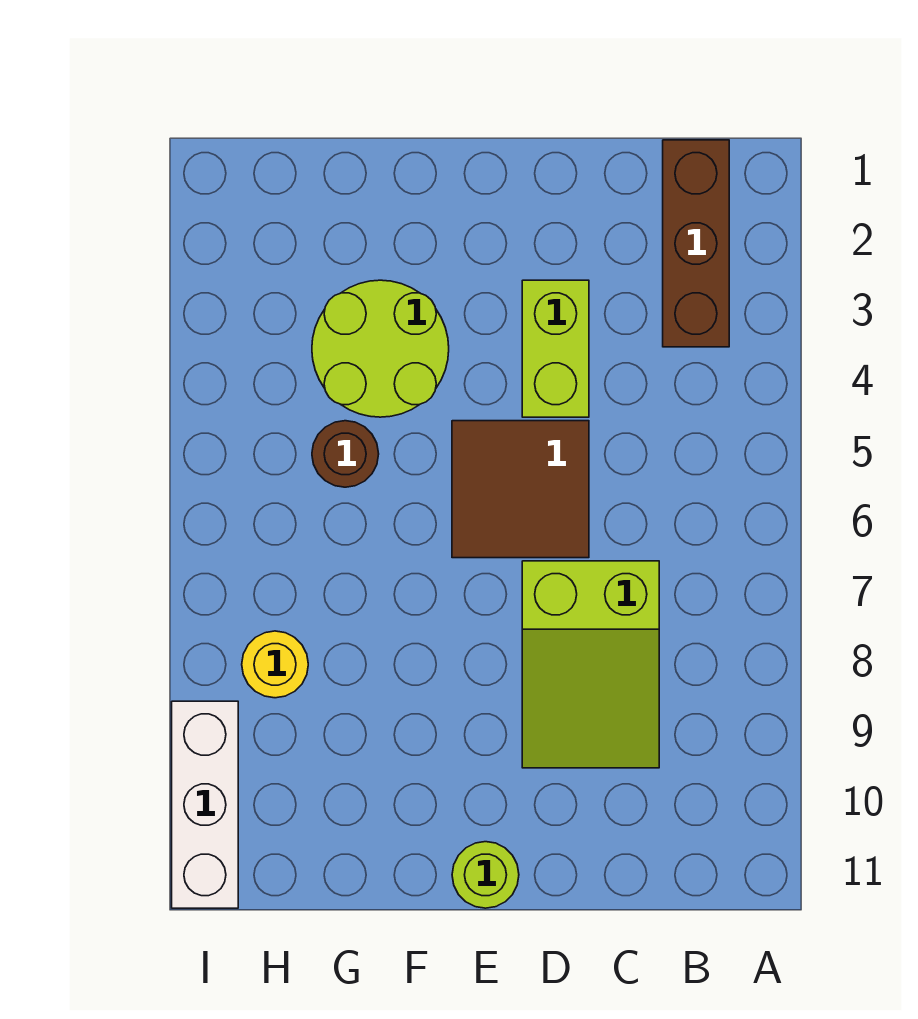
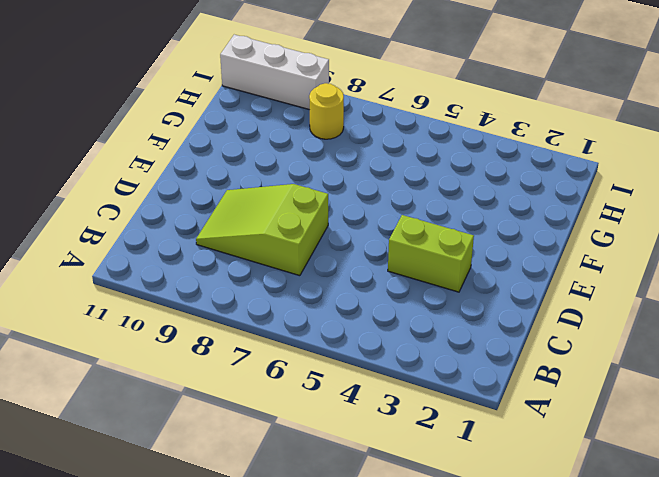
none -> brown brick B1:B3 level 1
none -> brown tile D5:E6 level 1

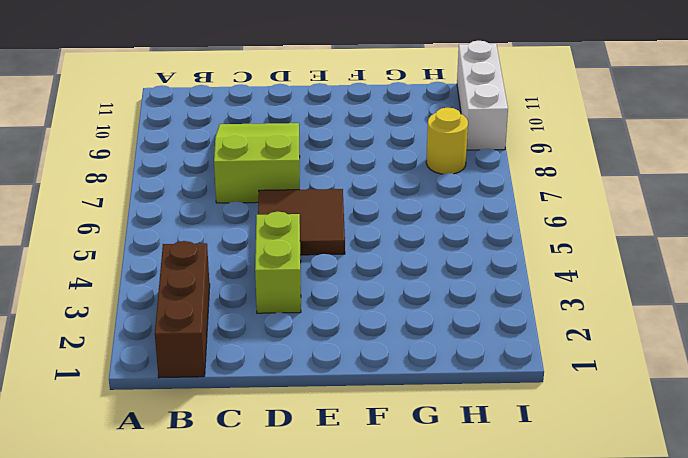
none -> lime round brick E11 level 1
none -> lime round brick F3:G4 level 1

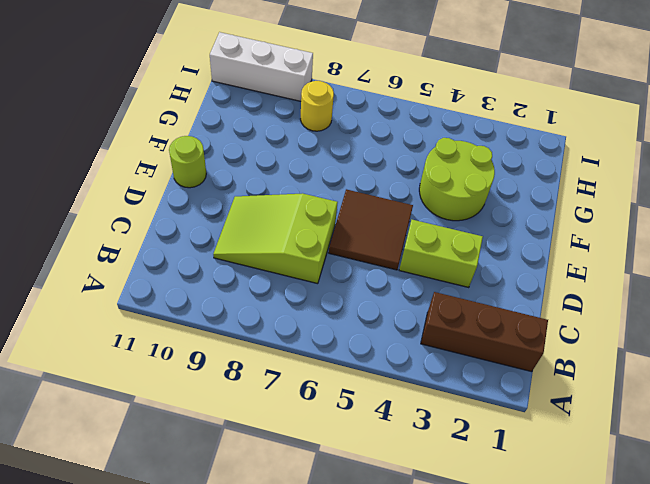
none -> brown round brick G5 level 1

